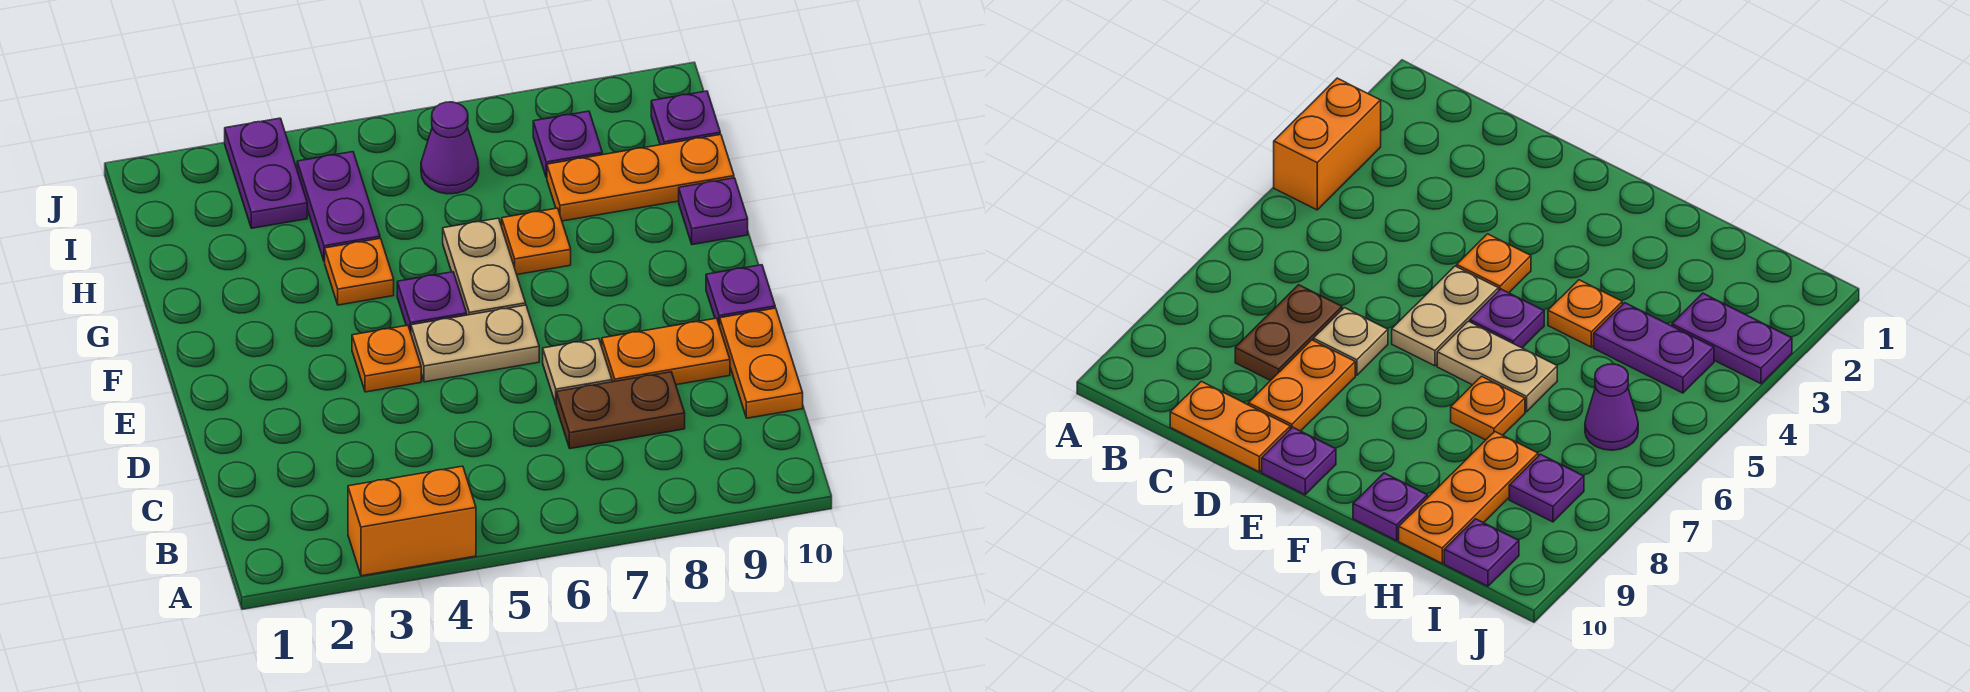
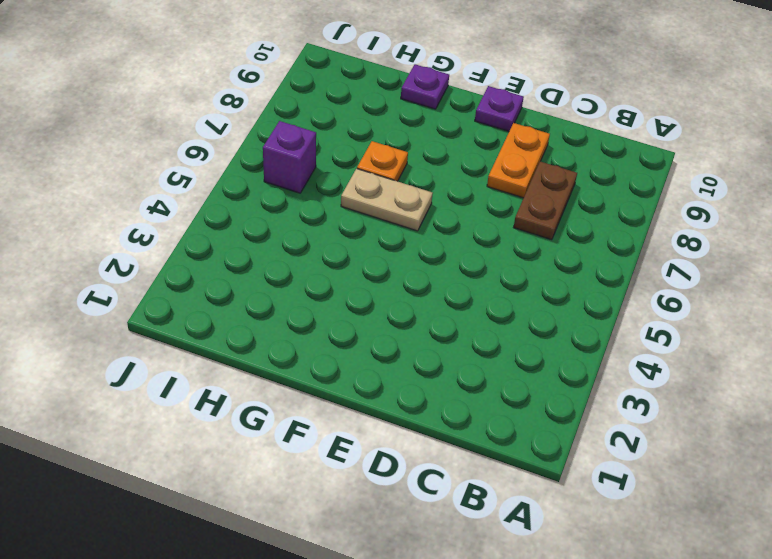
purple brick I6 level 1 -> purple cone I6 level 1
none -> orange brick A3:A4 level 1
none -> orange plate C10:D10 level 1
none -> tan plate D7 level 1

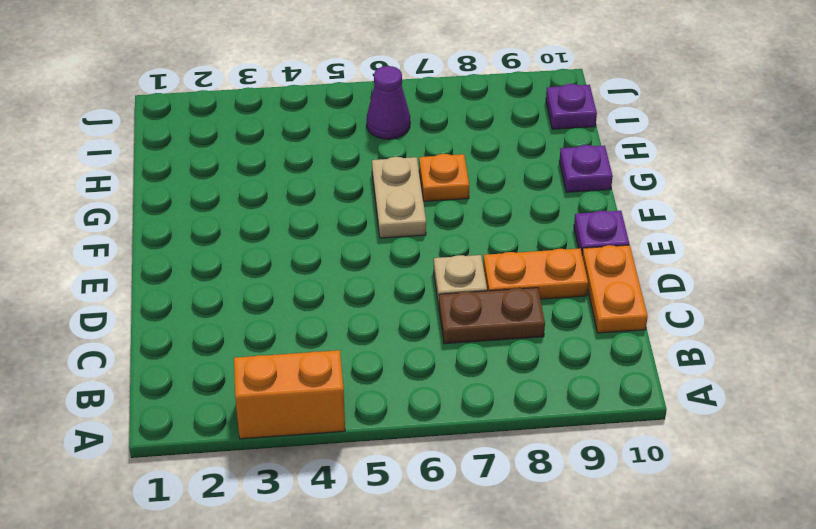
none -> orange plate E4 level 1
none -> tan plate E5:E6 level 1
none -> purple plate F5 level 1

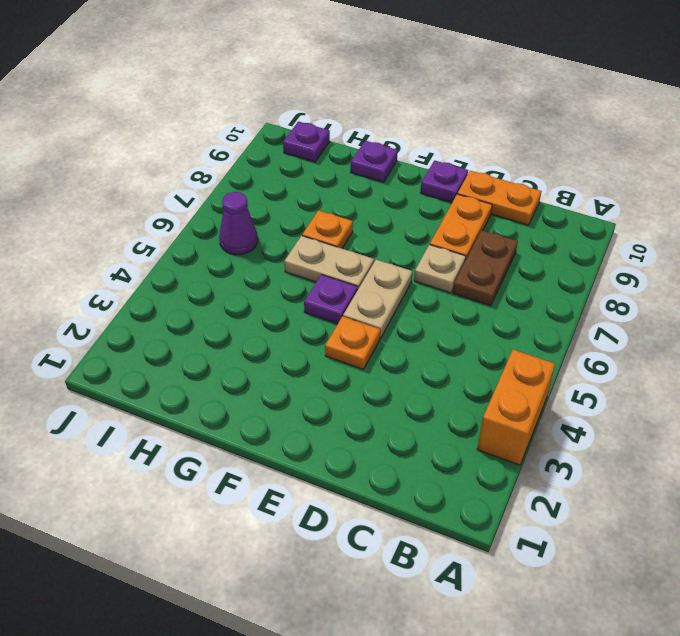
none -> orange plate G4 level 1
none -> purple plate H4:I4 level 1
none -> orange plate H8:H10 level 1

